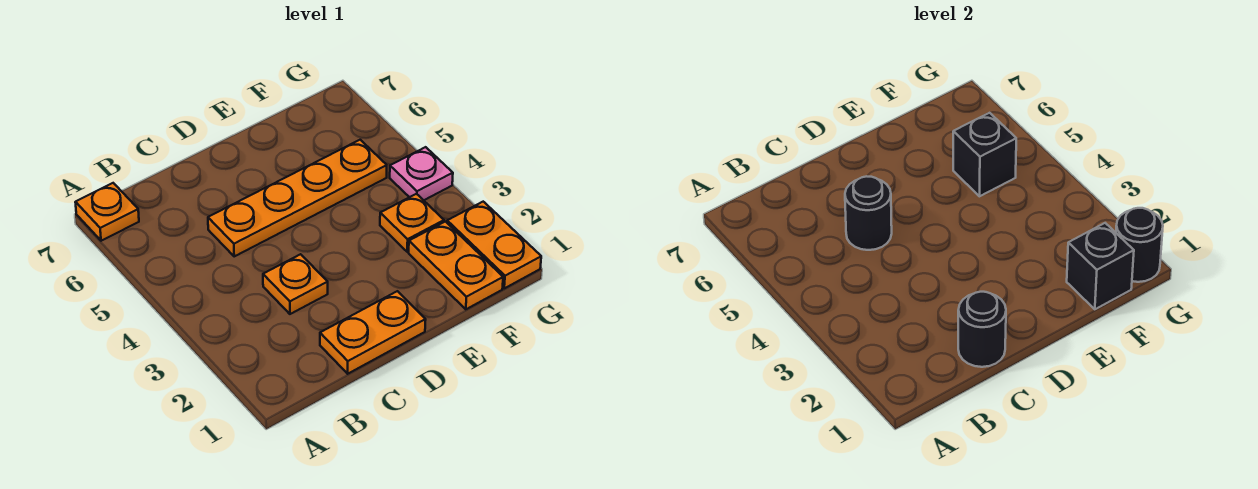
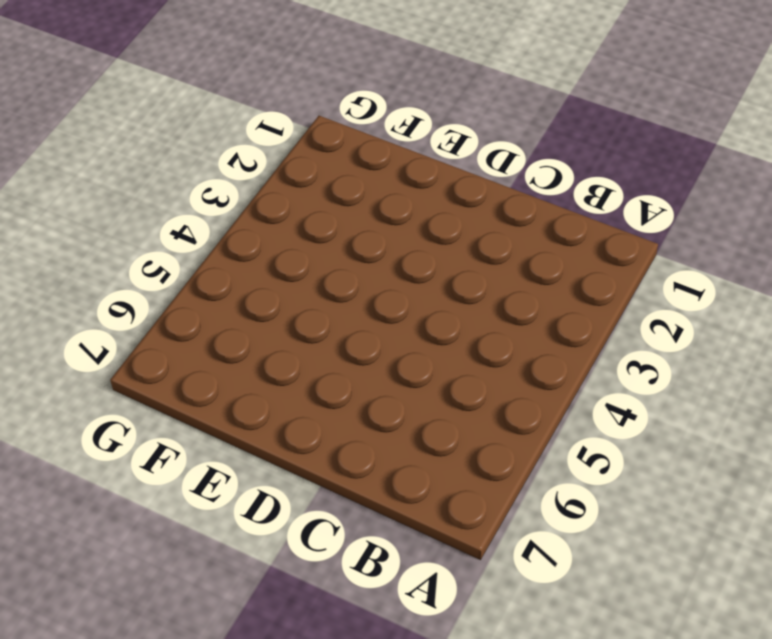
none -> orange plate A7 level 1
none -> orange plate C1:D1 level 1
none -> orange plate C3 level 1

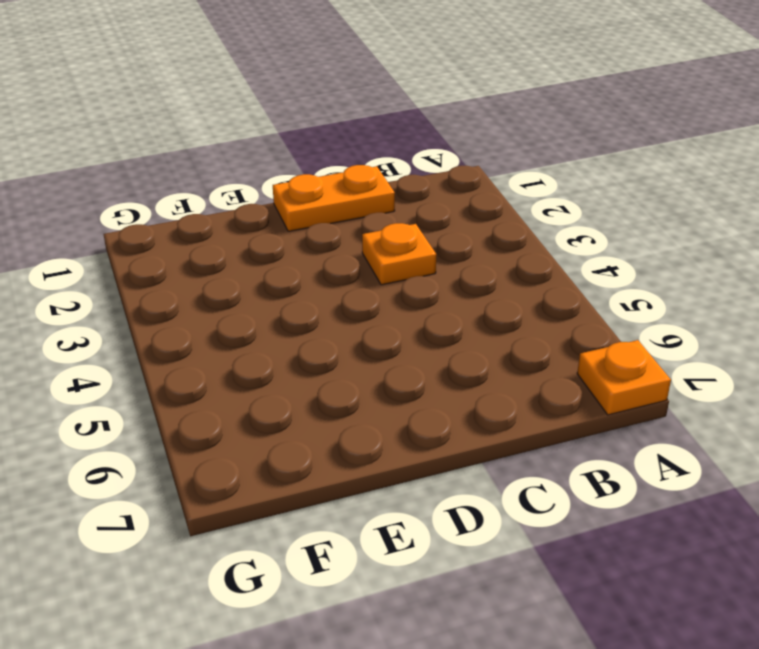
none -> orange plate C5:F5 level 1
none -> orange plate F1:F2 level 1
none -> orange plate F3 level 1

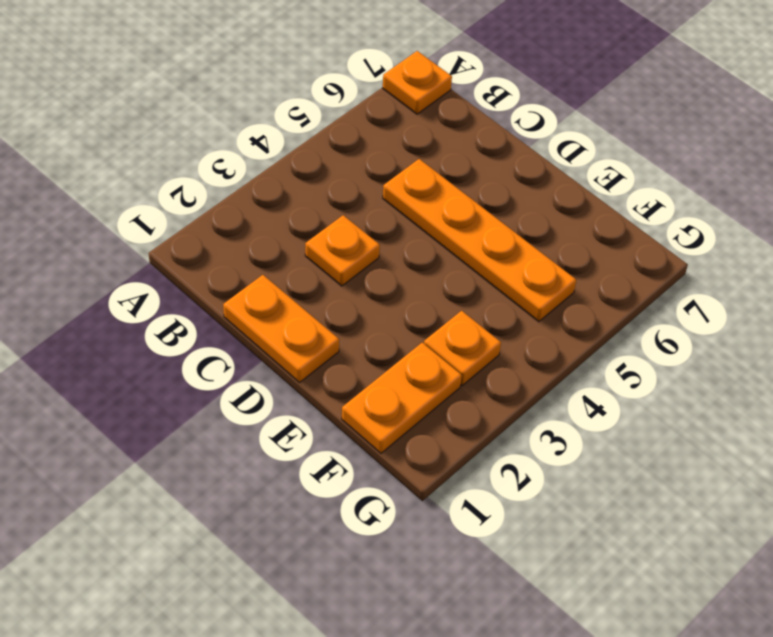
none -> orange plate G1:G2 level 1
none -> pink plate G4 level 1
none -> black round brick C1 level 2

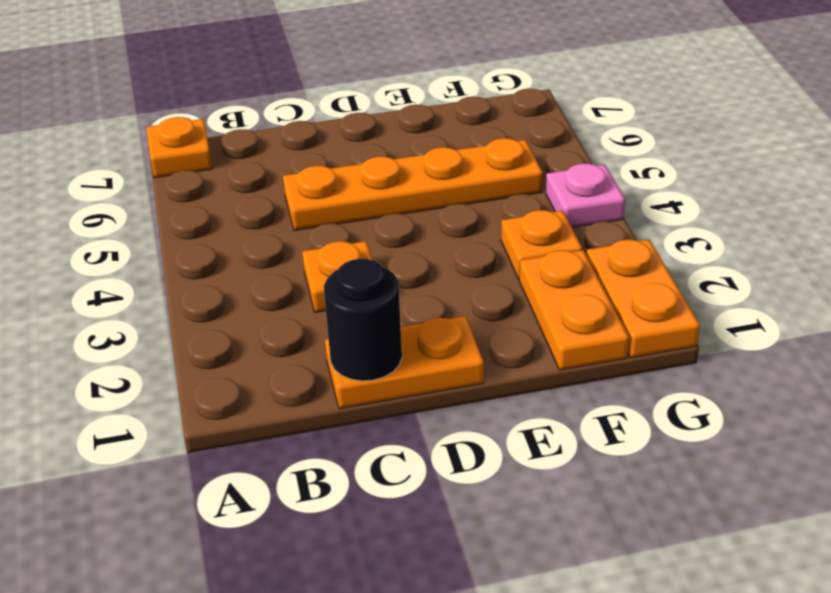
none -> black round brick C5 level 2
none -> black brick F1 level 2
none -> black brick F5 level 2

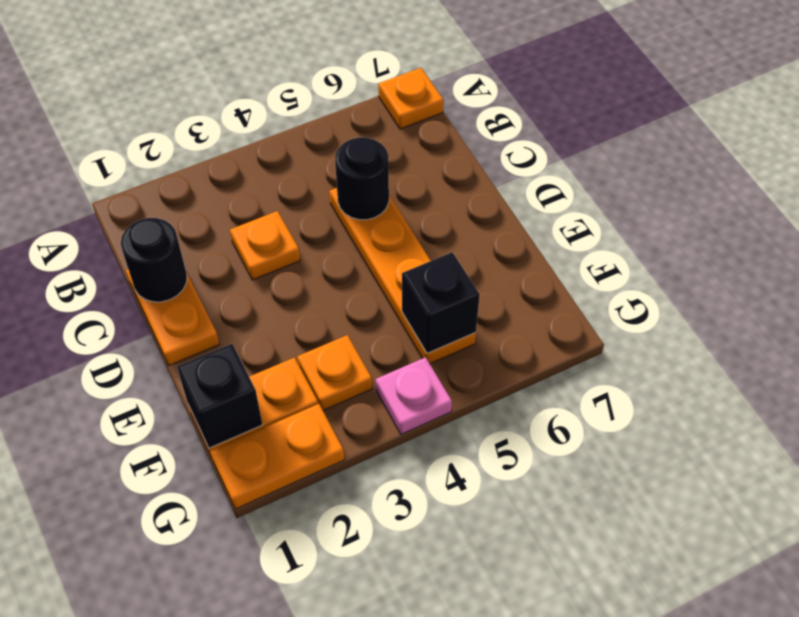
none -> black round brick G1 level 2

